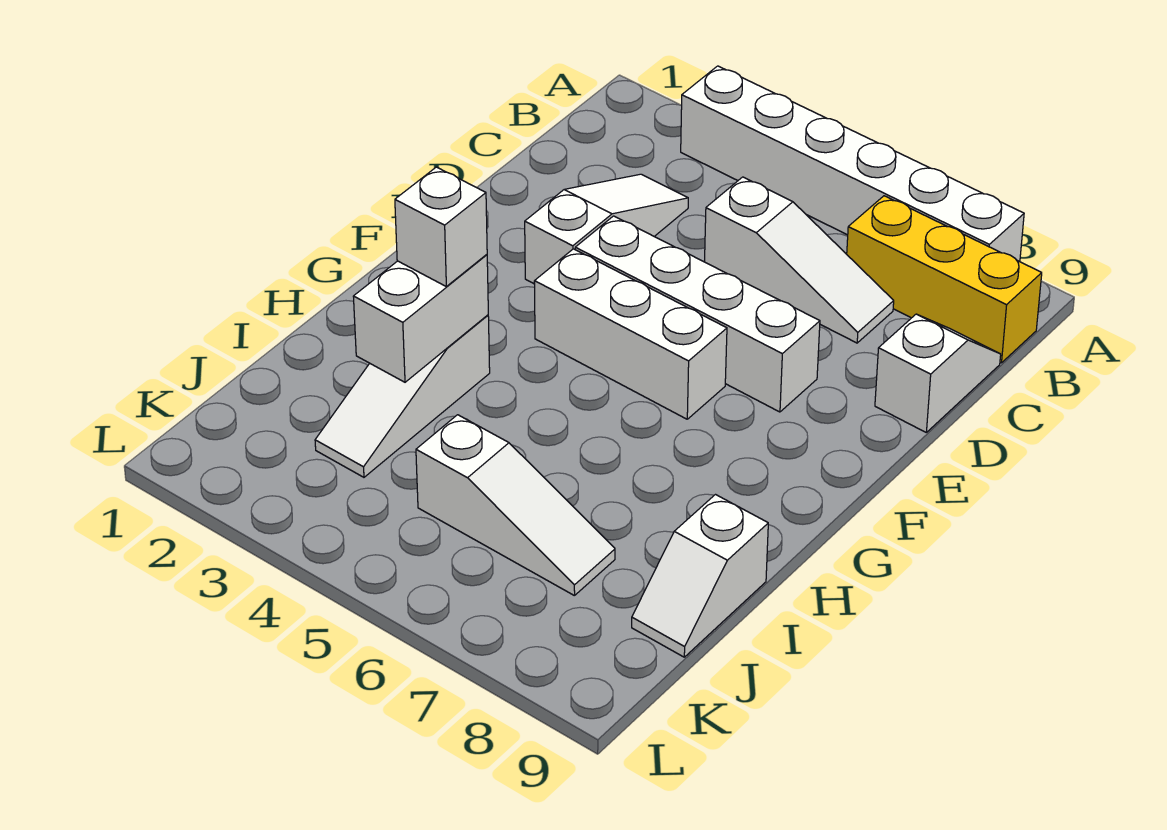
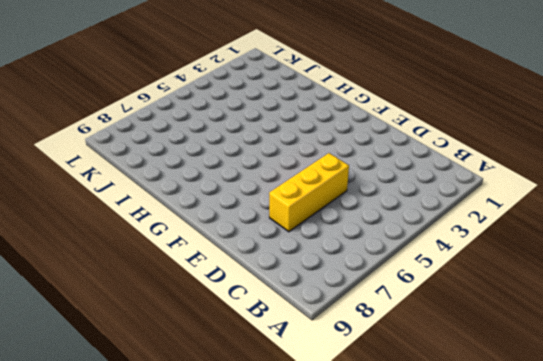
yellow brick D5:D7 level 1 -> yellow brick B7:B9 level 1
none -> white brick A3:A8 level 1
none -> white slope C3:E3 level 1 top E
none -> white slope C5:C7 level 1 top 5

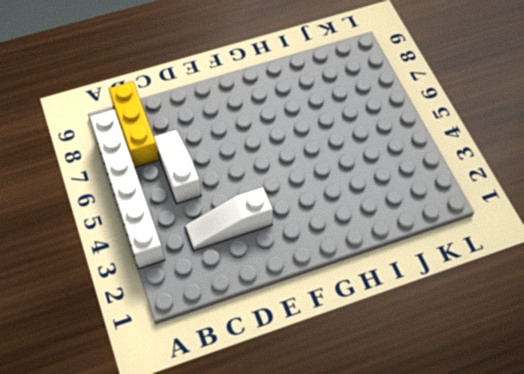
none -> white slope C9:D9 level 1 top D
none -> white brick E4:E7 level 1
none -> white brick F4:F6 level 1

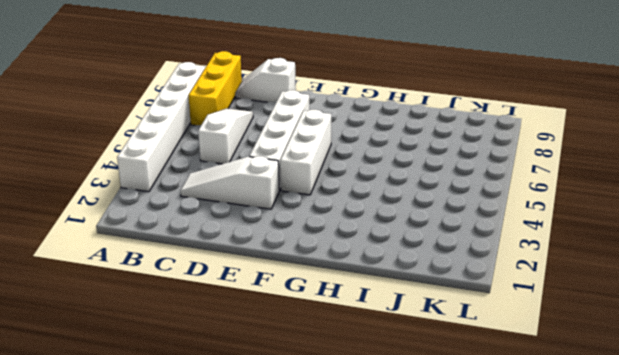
none -> white slope H3:J3 level 1 top H
none -> white slope I9:J9 level 1 top I
none -> white slope J5:J7 level 1 top 5

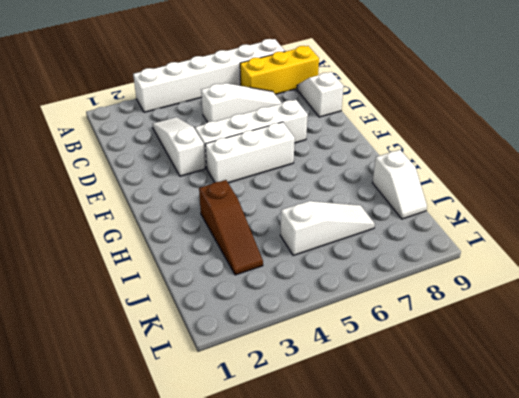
brown slope H3:J3 level 1 top H -> white slope H3:J3 level 1 top H
none -> white brick H3:I3 level 2
none -> white brick H3 level 3

